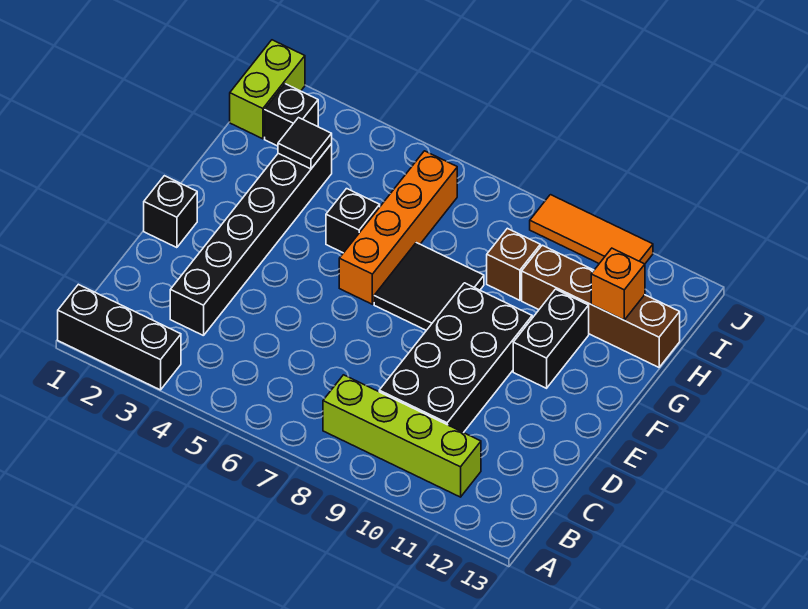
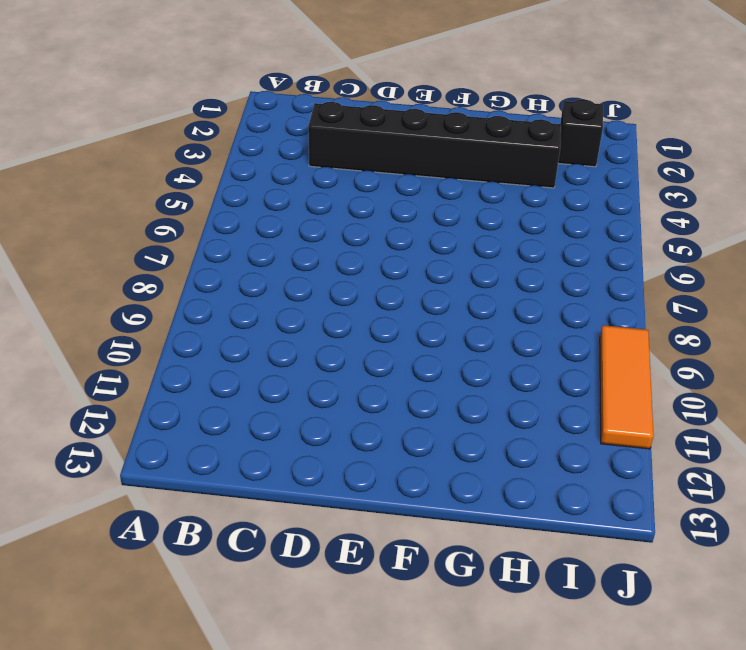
none -> black brick A1:A3 level 1
none -> lime brick B8:B11 level 1
none -> black brick C9:F10 level 1

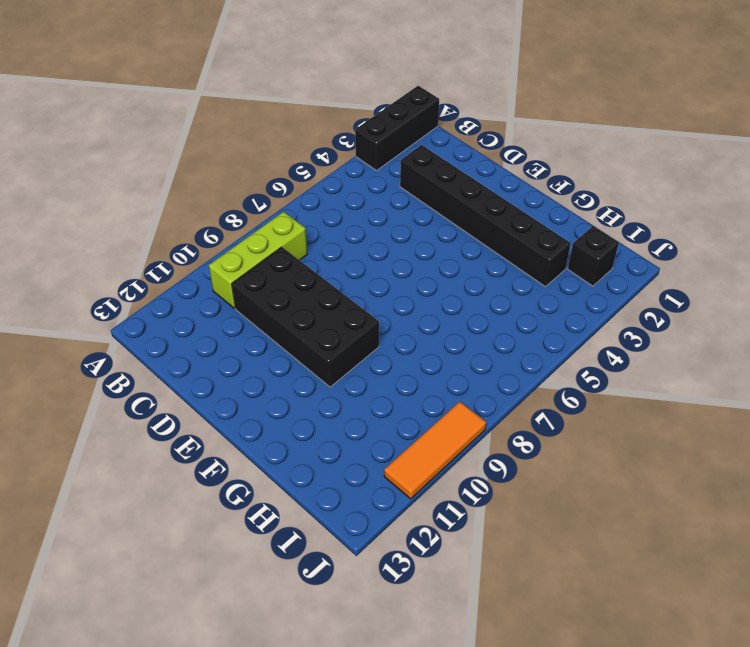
lime brick B8:B10 level 1 -> lime brick B8:B11 level 1
none -> black brick E1 level 1
none -> orange brick F6:I6 level 1
none -> black tile F7:G8 level 1

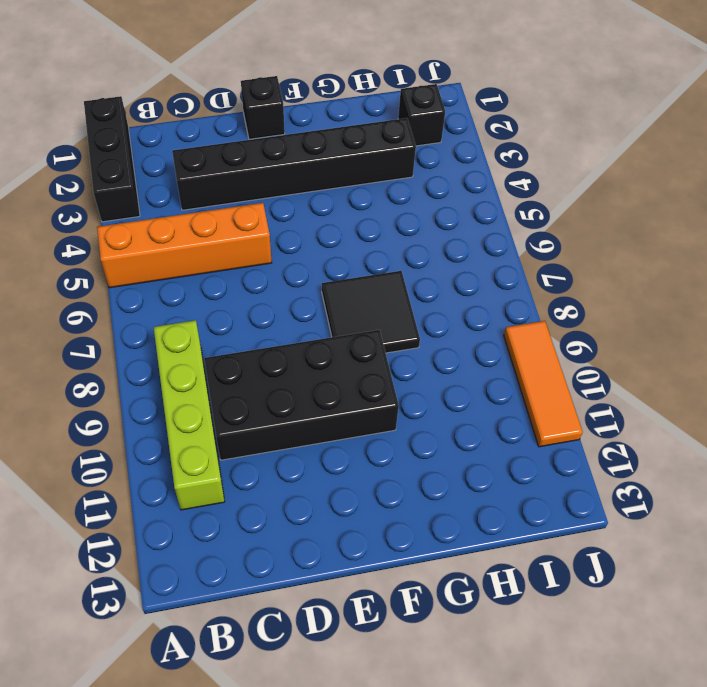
orange brick A5:D5 level 1 -> orange brick F6:I6 level 1
none -> black brick F11:G11 level 1
none -> black brick G5 level 1
none -> brown brick H9 level 1

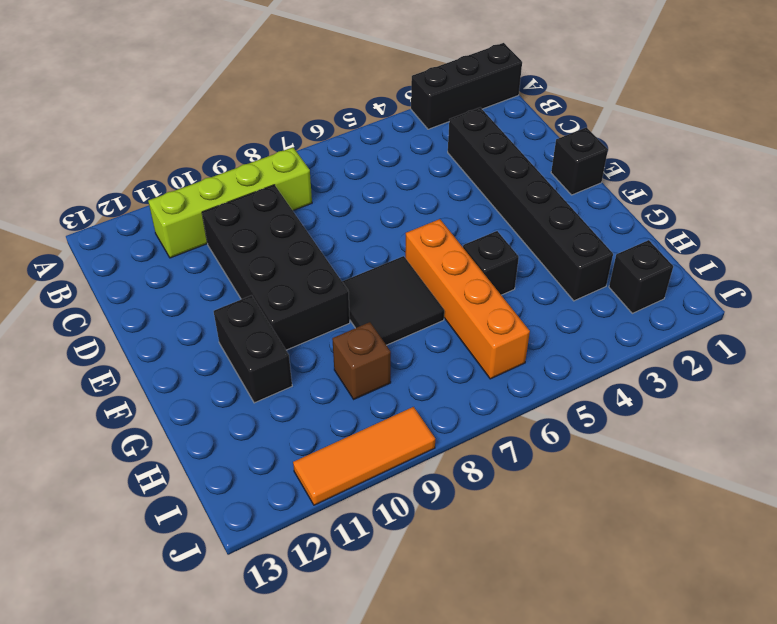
none -> brown brick H10:H13 level 1
none -> lime brick I1:J1 level 1
none -> black tile H3 level 2

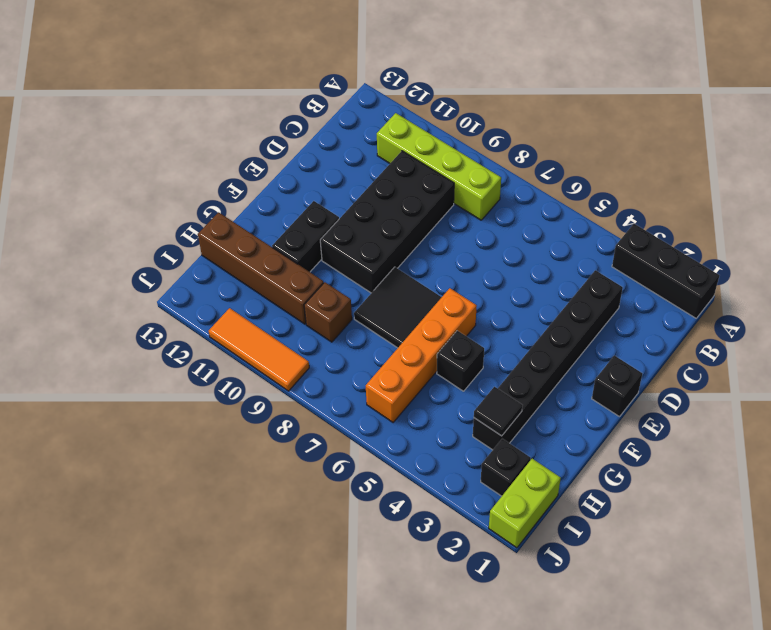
none -> orange brick H12 level 2

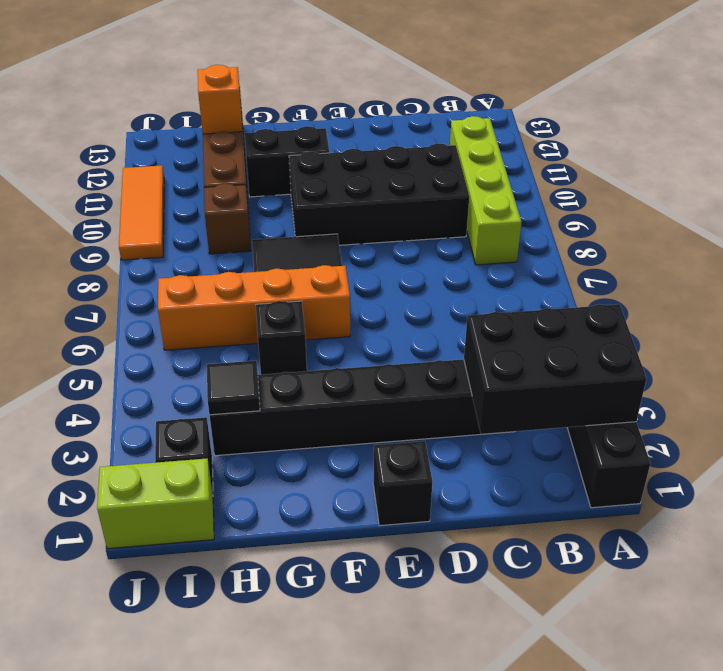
black brick A2:C3 level 2 -> none

